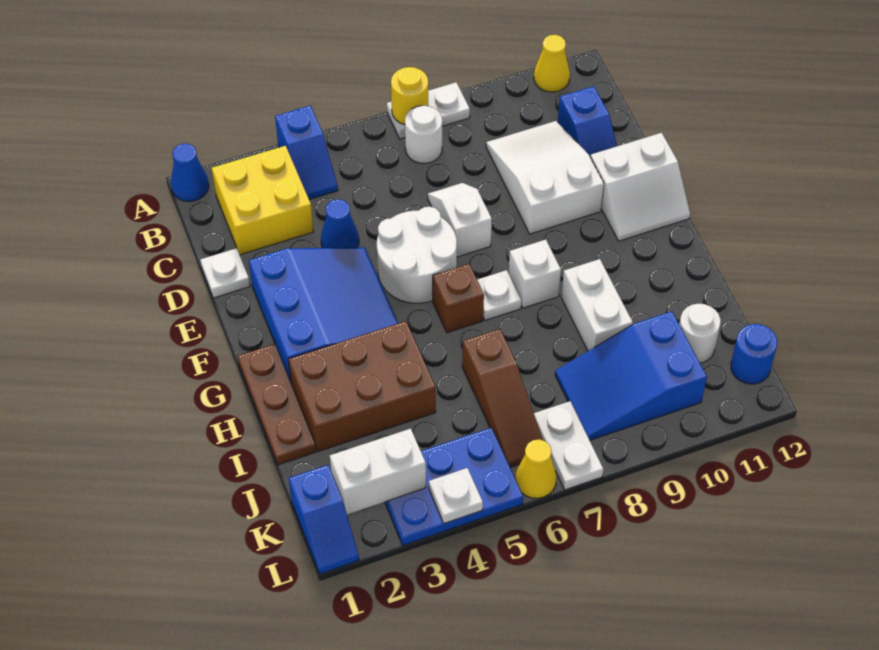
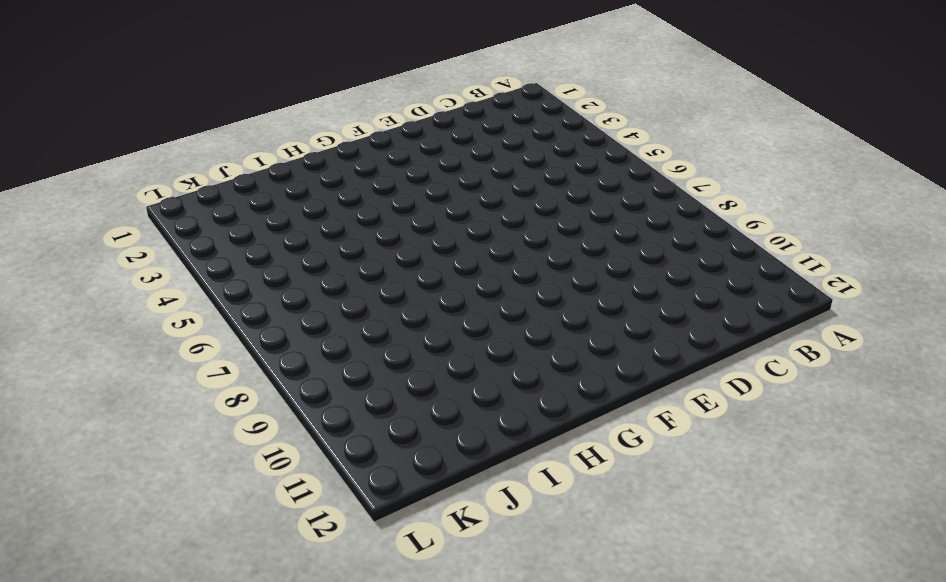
none -> blue cone A1 level 1
none -> blue slope A4:B4 level 1 top A
none -> white plate A7:A8 level 1
none -> yellow cone A11 level 1

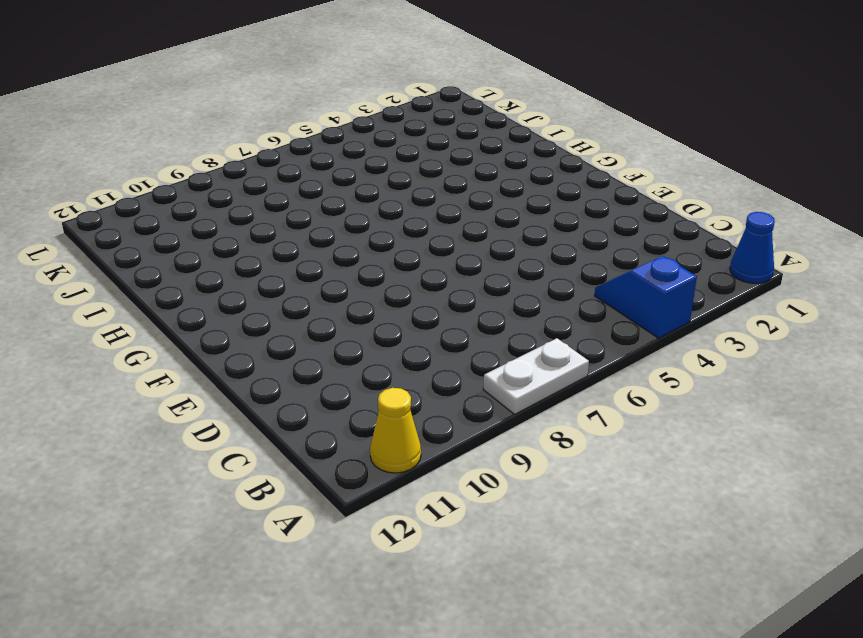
none -> yellow brick B2:C3 level 1
none -> white round brick B7 level 1
none -> white slope C9:E10 level 1 top E
none -> blue slope C11:D11 level 1 top C

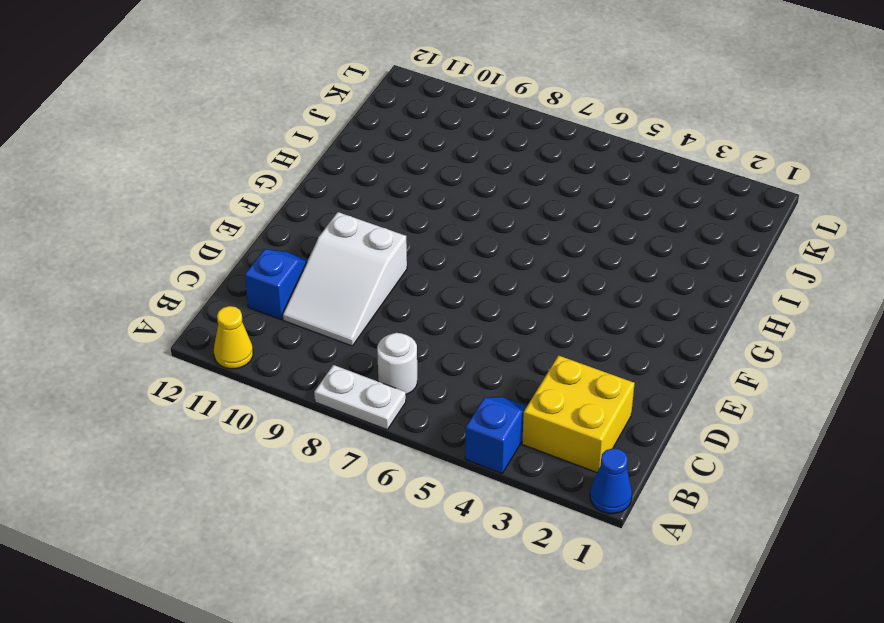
none -> white plate D1 level 1
none -> blue cone D4 level 1
none -> white slope D7:E7 level 1 top E
none -> blue slope E2:G4 level 1 top 2

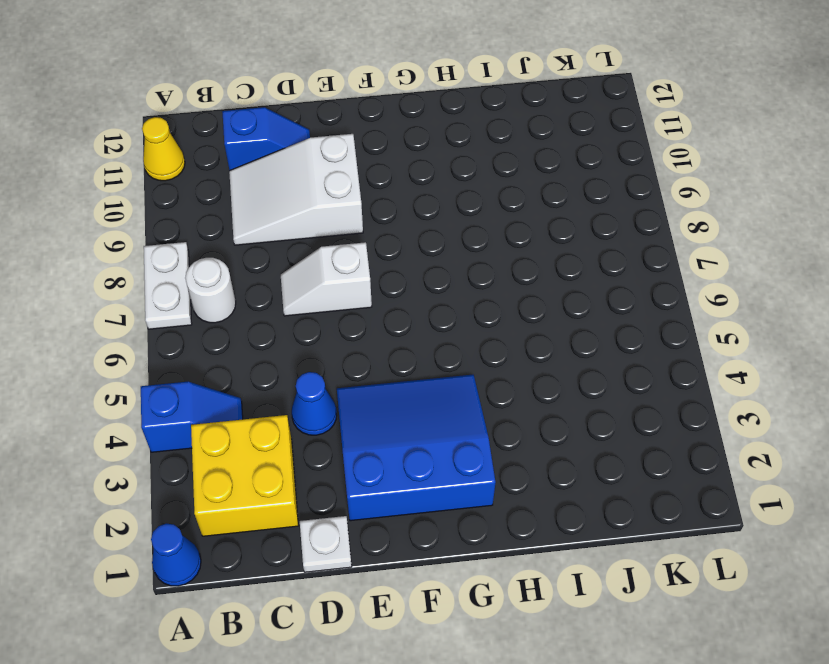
none -> white round brick E5:F6 level 1
none -> white slope E11:F12 level 1 top E
none -> brown plate G1:I1 level 1
none -> brown brick G6 level 1

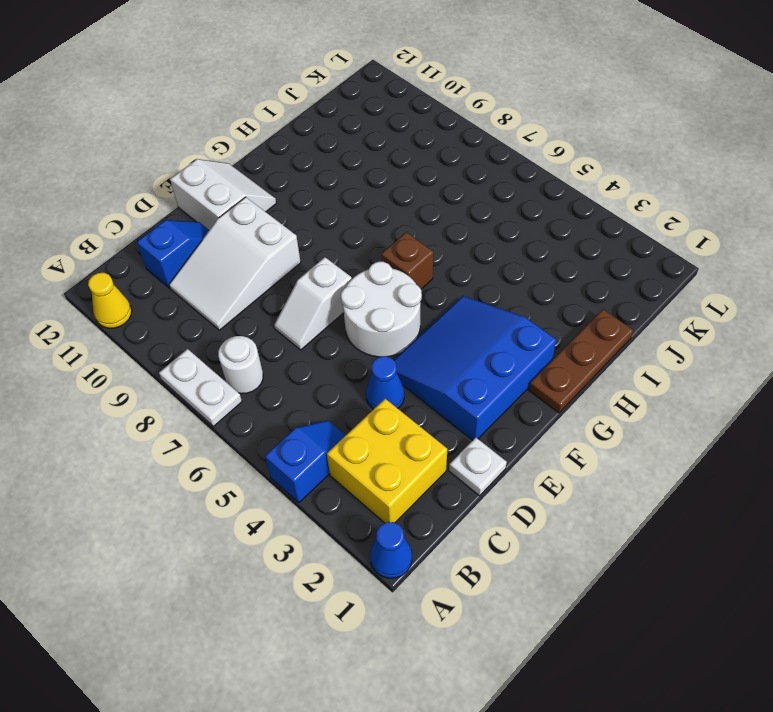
none -> white plate G7 level 1
none -> white brick G8 level 1
none -> brown brick H2:I4 level 1
none -> white brick H9:I9 level 1

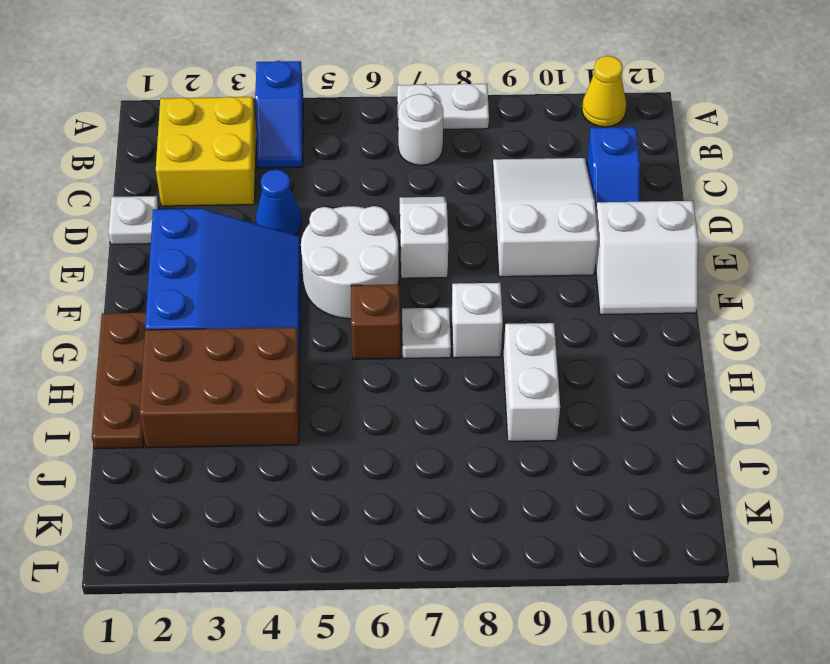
none -> blue cone A1 level 1
none -> brown slope I6:K6 level 1 top I
none -> blue slope J8:K10 level 1 top 10
none -> white round brick J11 level 1

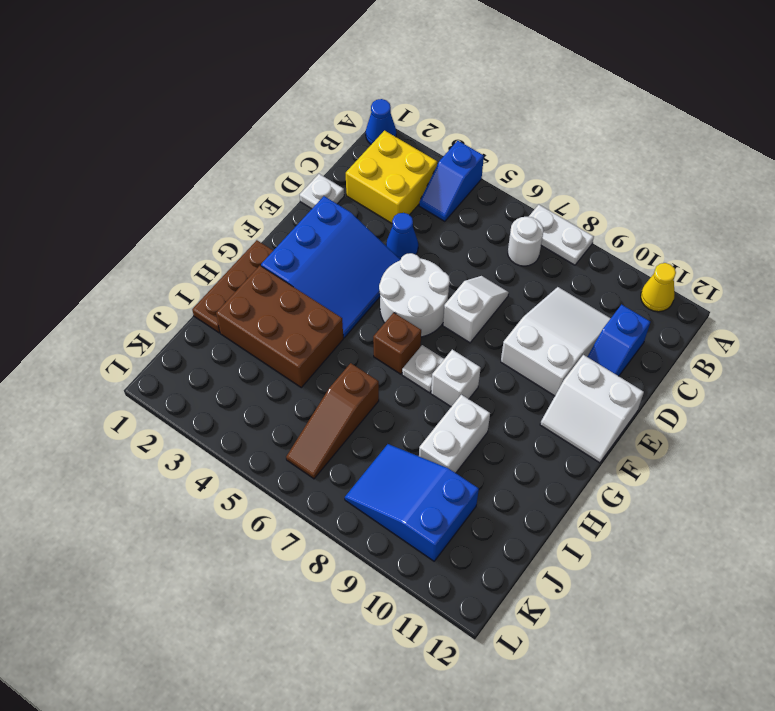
none -> white round brick J11 level 1
none -> blue slope K1:L1 level 1 top K
none -> blue plate K3:L5 level 1
none -> white plate K7:L7 level 1

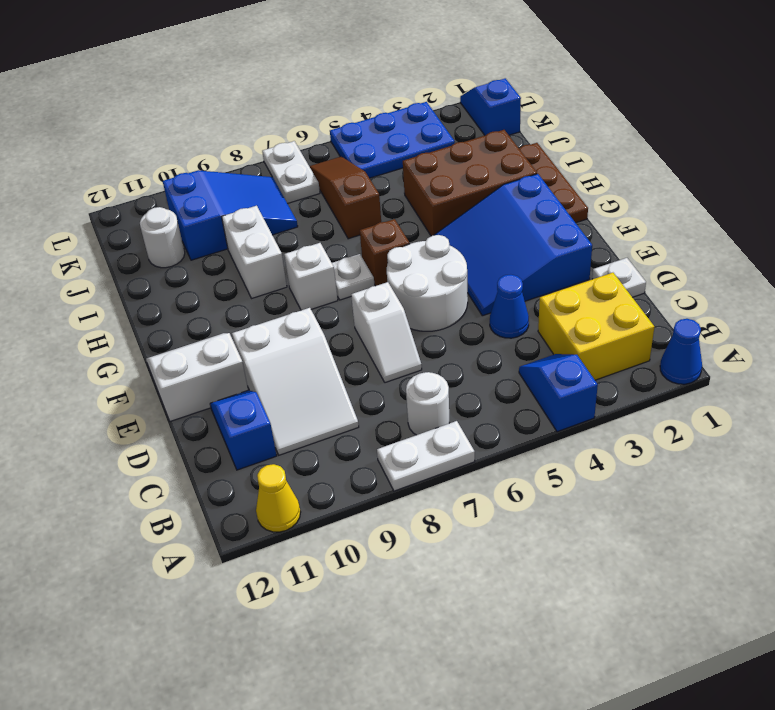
none -> blue round brick K12 level 1
none -> yellow cone L6 level 1
none -> yellow round brick A7 level 2
none -> white brick K2:K3 level 2

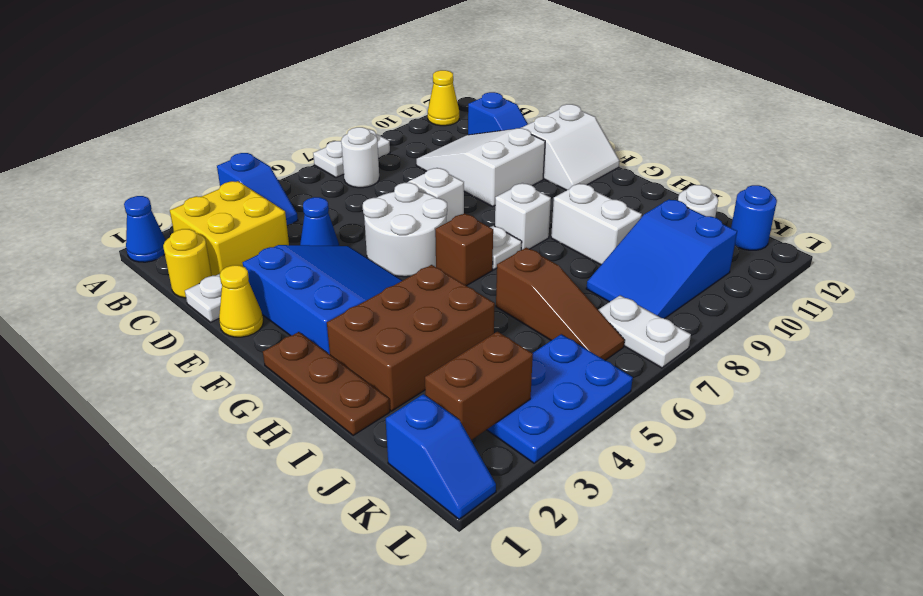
yellow round brick C1 level 1 -> yellow round brick A7 level 2
yellow cone E1 level 1 -> yellow cone L6 level 1
brown brick K2:K3 level 2 -> white brick K2:K3 level 2
none -> white plate L4 level 2

